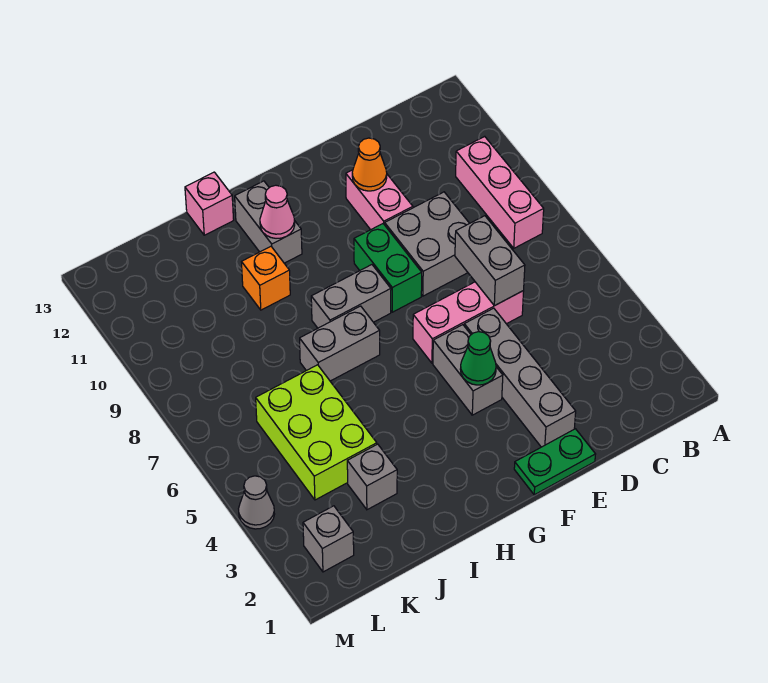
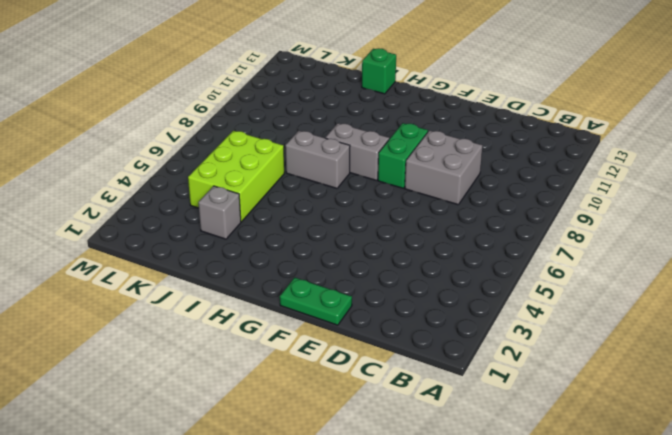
green brick I13 level 1 -> pink brick I13 level 1
none -> pink brick B8:B10 level 1
none -> pink brick D6:F6 level 1
none -> grey brick E2:E5 level 1

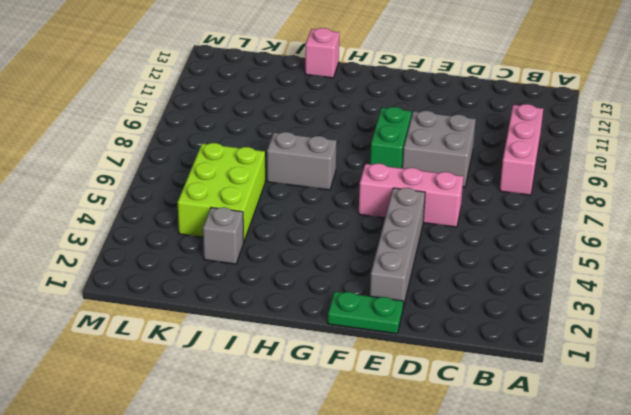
none -> pink brick E10:E11 level 1
none -> grey brick F4:F5 level 1
none -> grey brick G8:H8 level 1

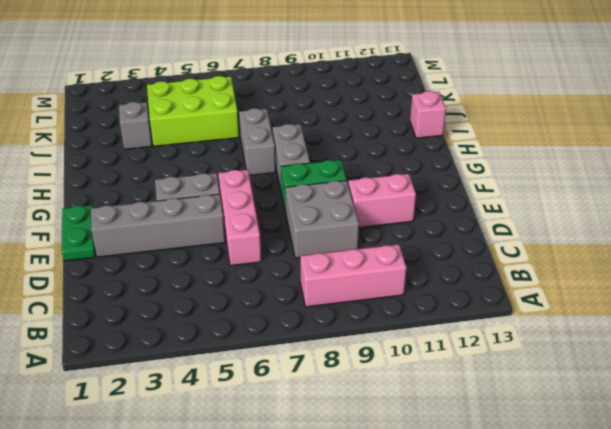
none -> grey brick H11:H12 level 1
none -> orange brick I10 level 1
none -> grey brick L2 level 1

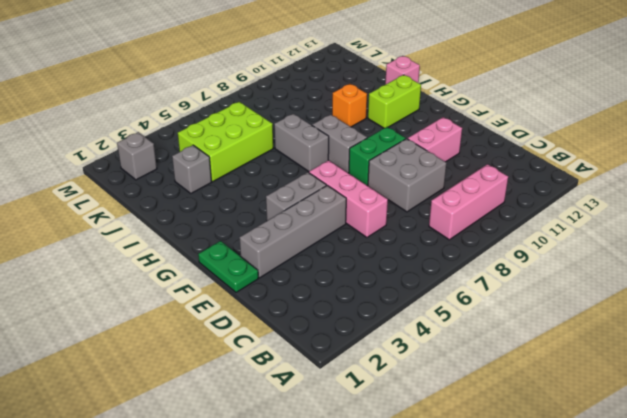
lime brick H11:H12 level 1 -> grey brick H11:H12 level 1
none -> grey cone M4 level 1
none -> grey brick D6:D7 level 2
none -> orange cone E11 level 2

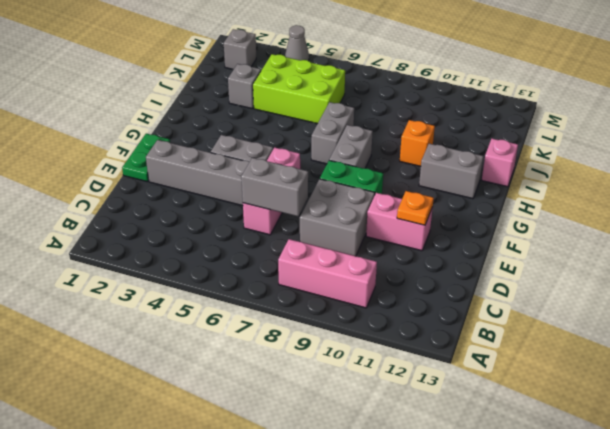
orange plate E11 level 2 -> orange cone E11 level 2
none -> green cone F4 level 2
none -> pink cone H11 level 2

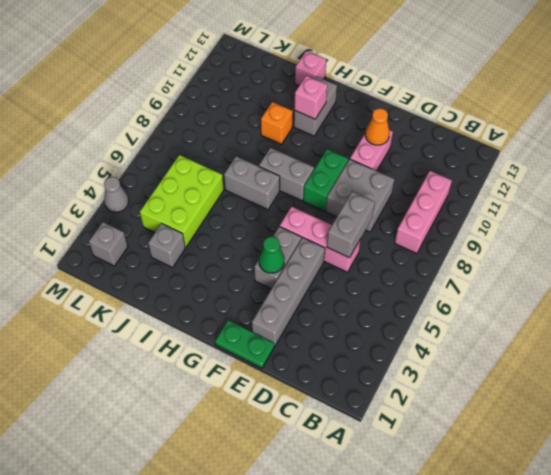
pink brick H11 level 2 -> pink cone H11 level 2

